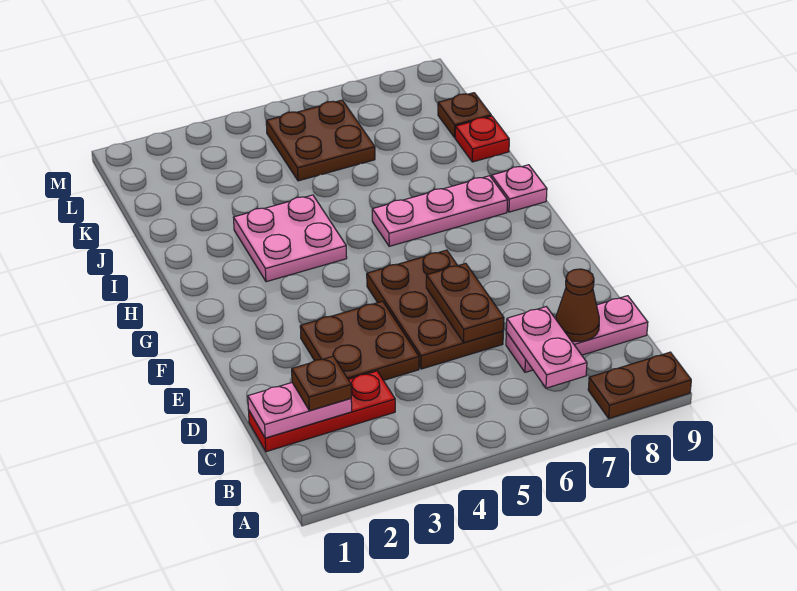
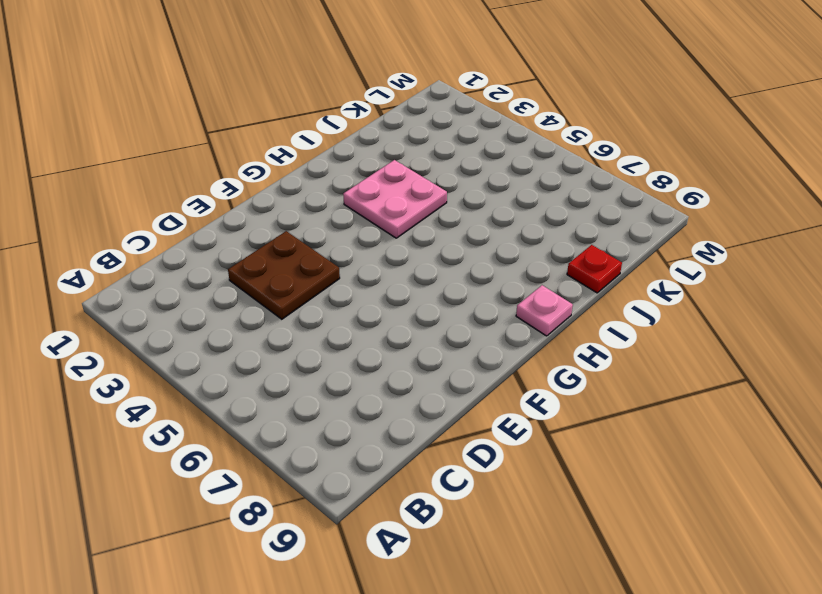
none -> brown plate A8:A9 level 1
none -> red plate C1:C3 level 1
none -> pink plate C7:C9 level 1

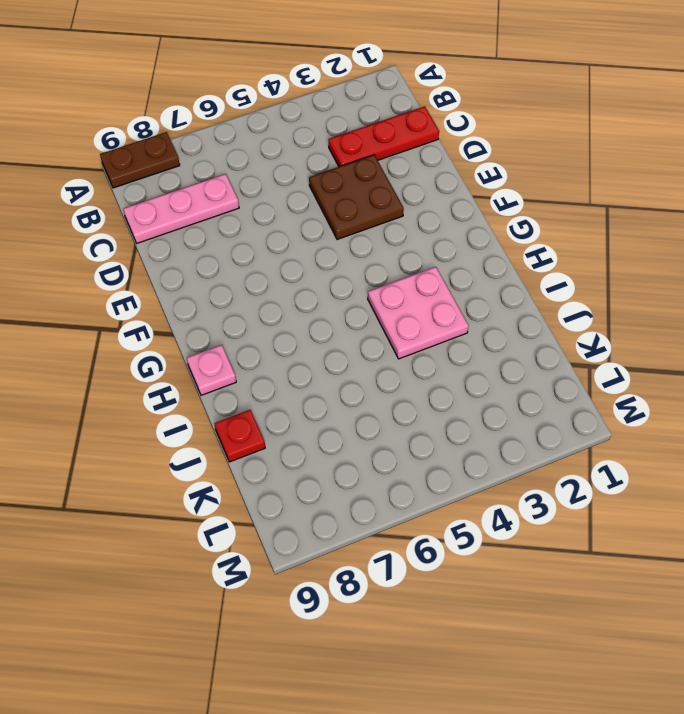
none -> brown plate D5:F6 level 1
none -> pink plate H6:H8 level 1
none -> brown plate K5:L6 level 1

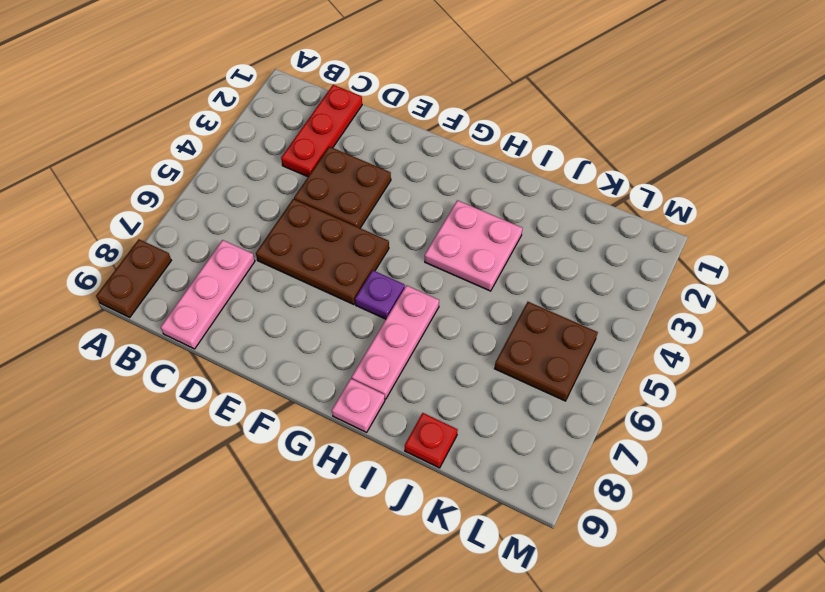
purple plate G6 level 1 -> none
none -> brown plate K9 level 1
none -> pink plate B7:C7 level 2
none -> pink plate C1:C2 level 2

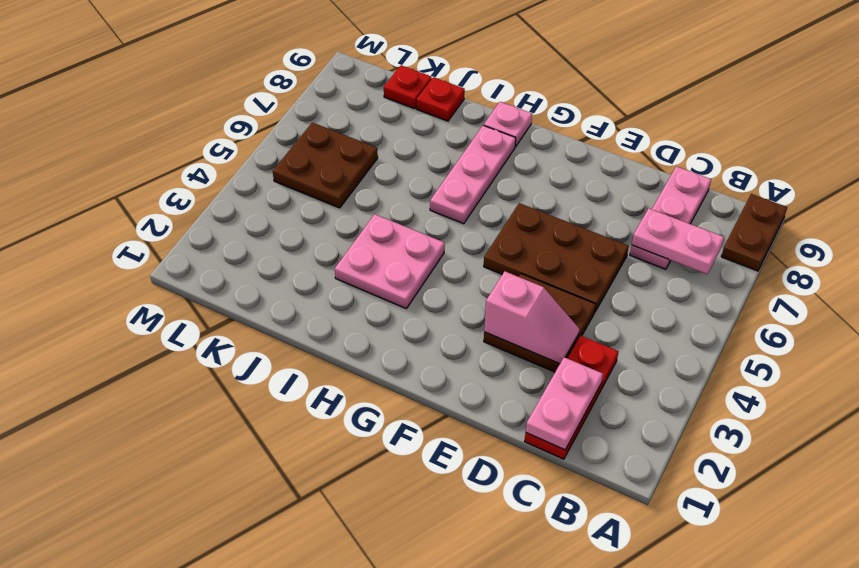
pink slope D3:E3 level 2 top E -> none
red plate K9 level 1 -> brown plate K9 level 1
none -> brown cone C8 level 2
none -> brown plate D6:E6 level 2
none -> brown plate C2 level 3

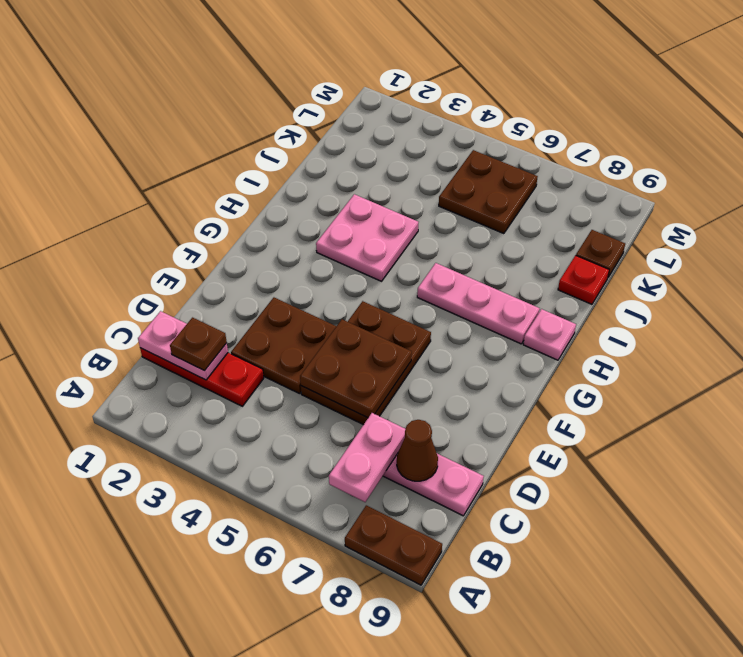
brown plate D5:E6 level 2 -> brown plate D6:E6 level 2

